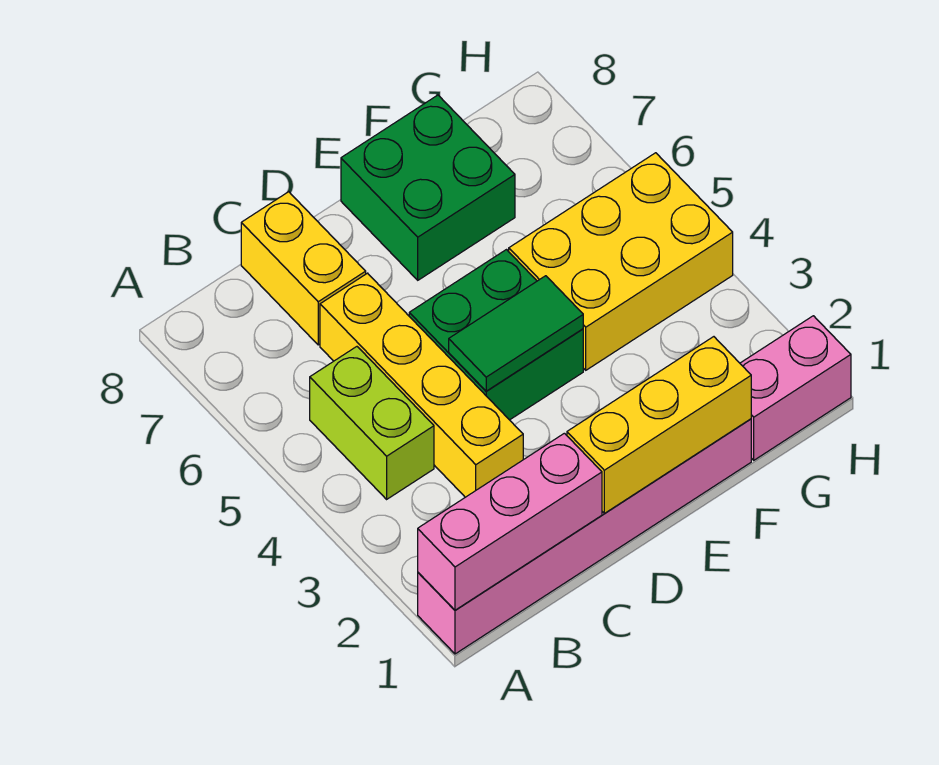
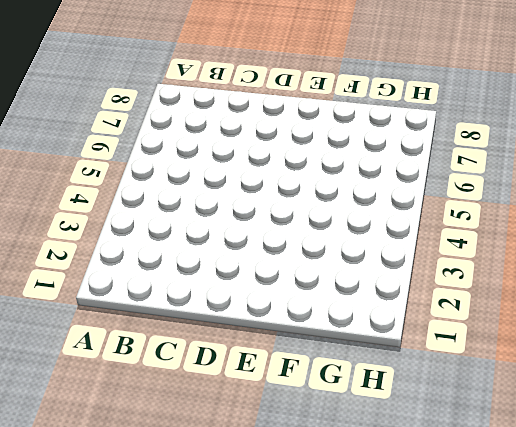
none -> pink brick A1:F1 level 1
none -> lime brick B4:B5 level 1

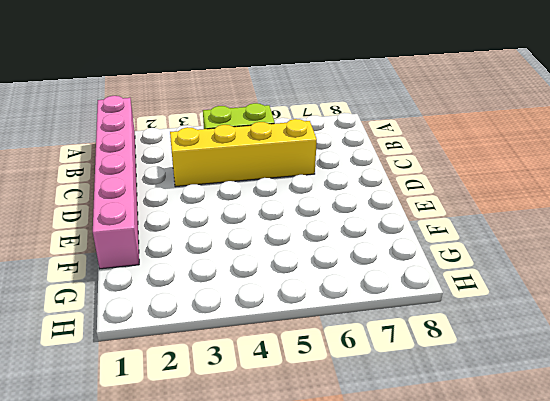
none -> yellow brick C7:C8 level 1
none -> green brick D4:E5 level 1

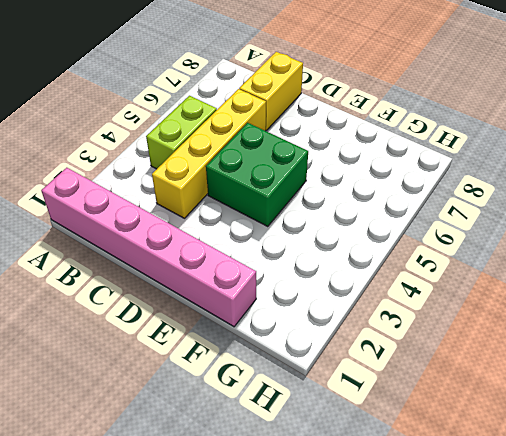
none -> green brick E7:F8 level 1
none -> yellow brick F4:H5 level 1

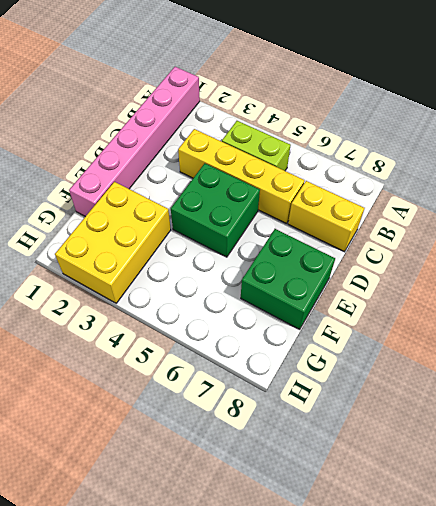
yellow brick F2:H3 level 1 -> yellow brick F4:H5 level 1
none -> pink brick G1:H1 level 1
none -> pink brick A1:C1 level 2

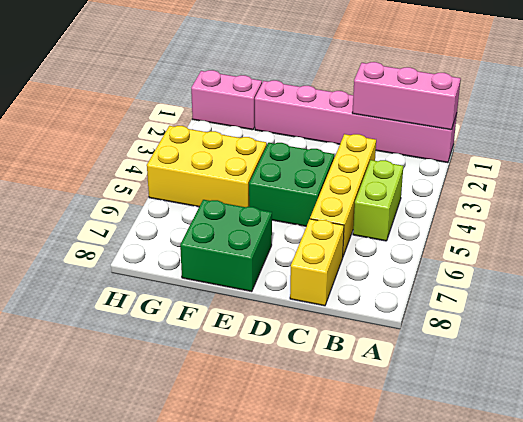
none -> yellow brick D1:F1 level 2
none -> green tile D4:E4 level 2

